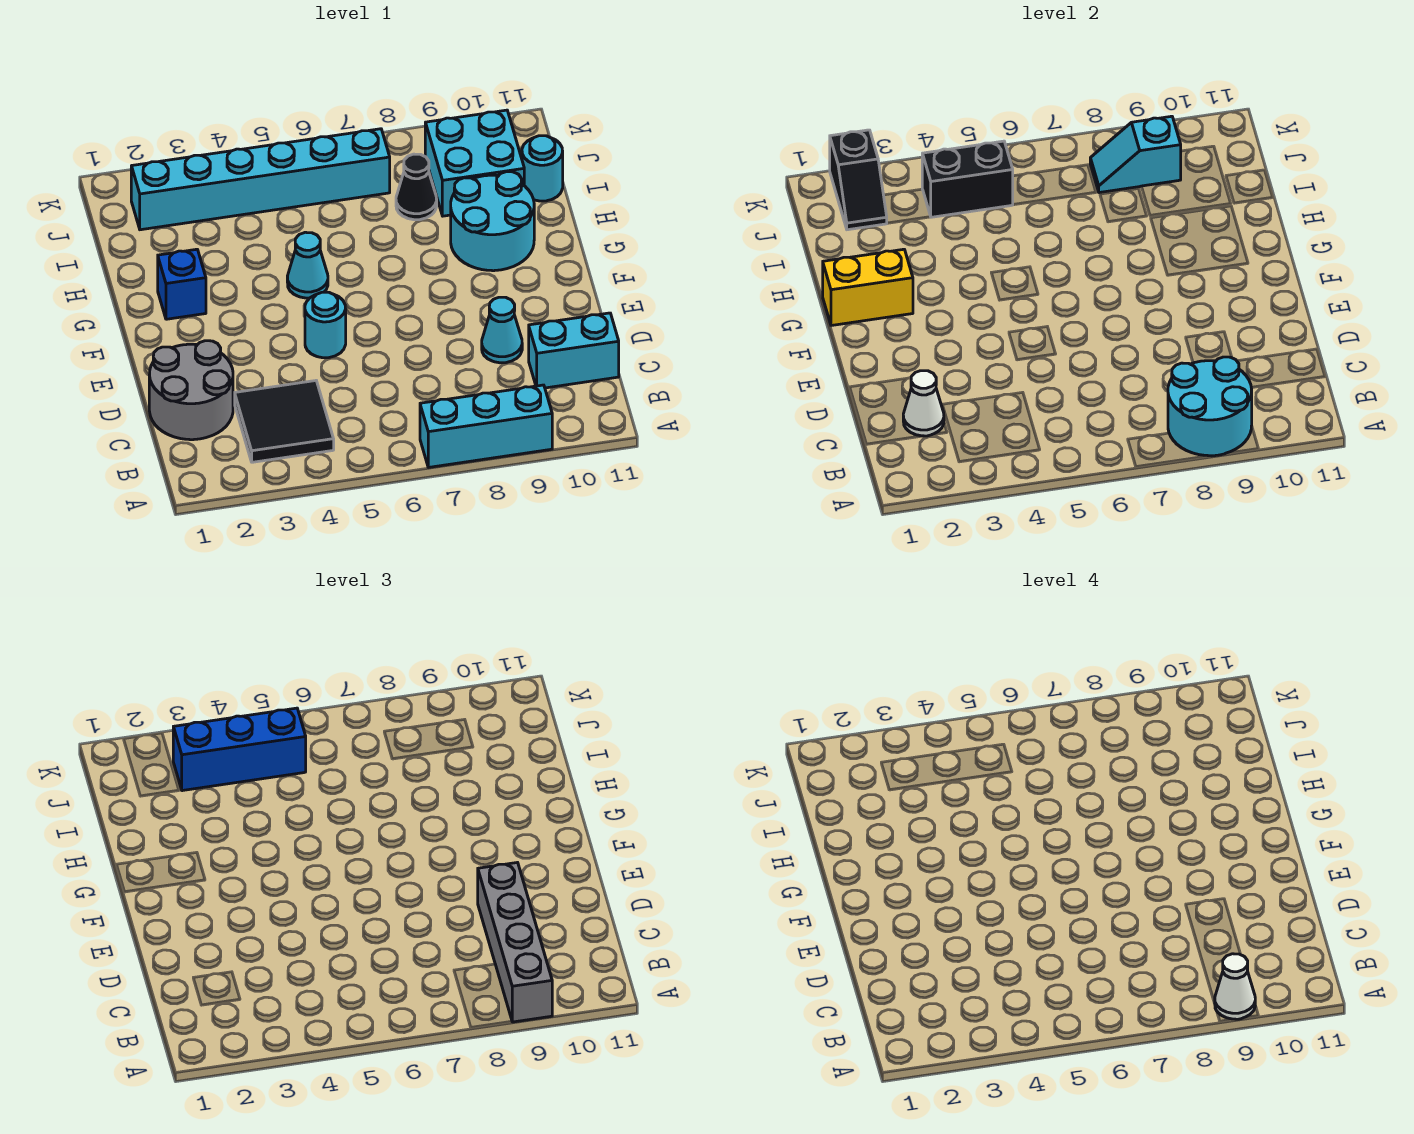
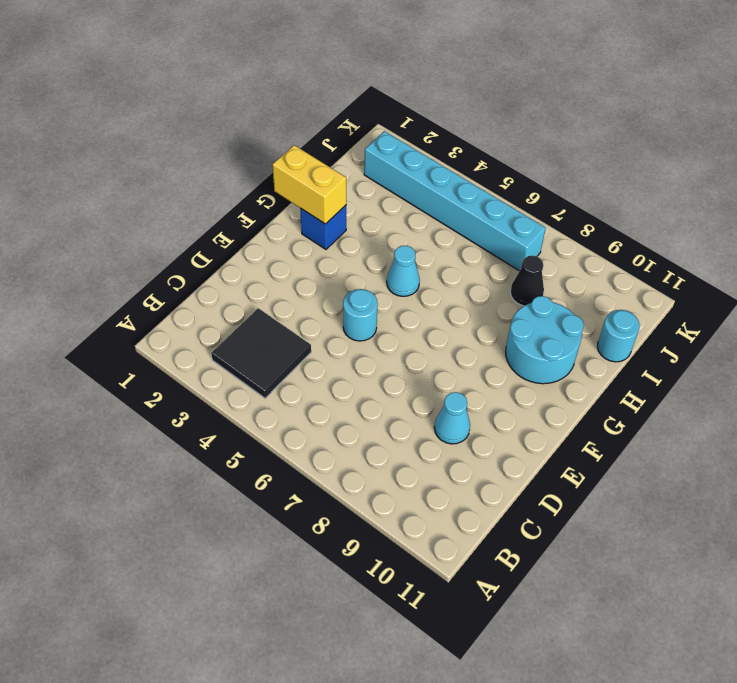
none -> cyan brick A7:A9 level 1
none -> grey round brick C1:D2 level 1
none -> cyan brick C10:C11 level 1

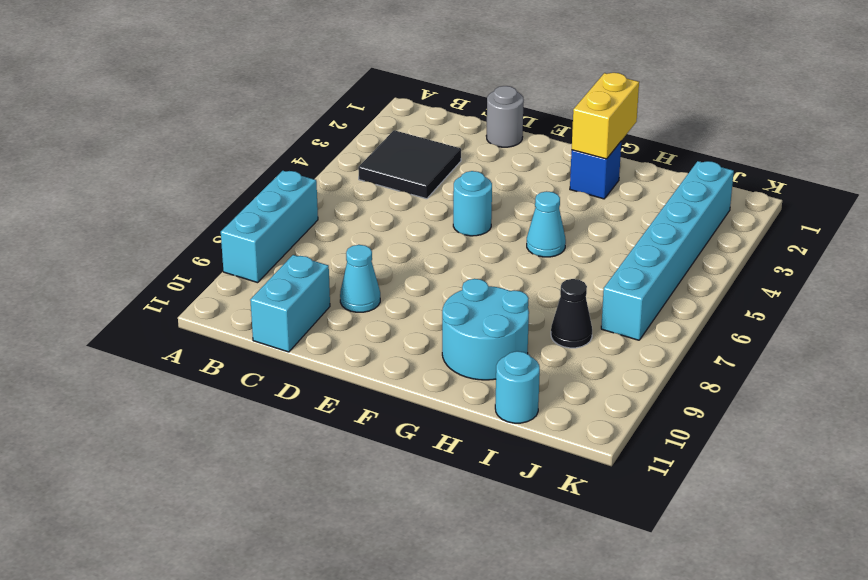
grey round brick D1 level 1 -> grey round brick C1:D2 level 1
none -> cyan brick I9:J10 level 1
none -> cyan round brick A8:B9 level 2
none -> white cone C2 level 2

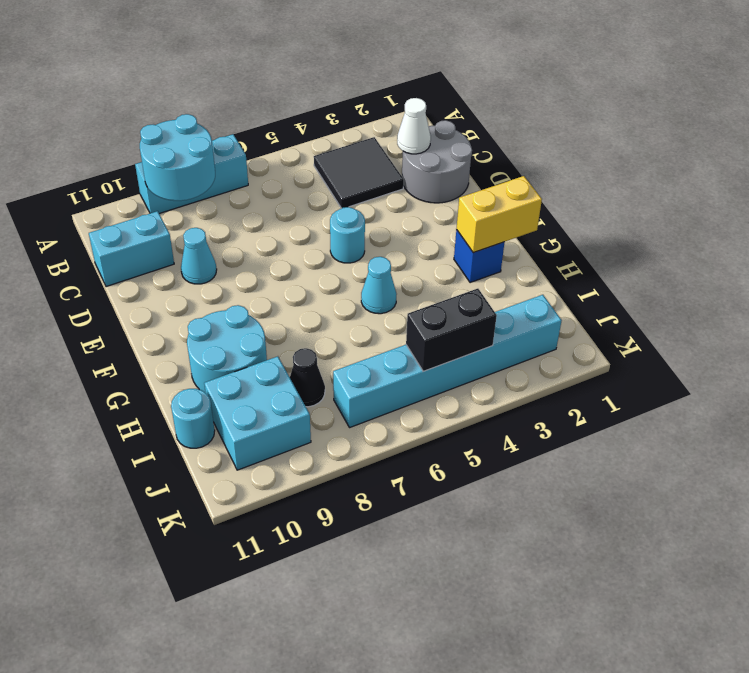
none -> black slope J2:K2 level 2 top K
none -> cyan slope J8:J9 level 2 top 9
none -> grey brick A9:D9 level 3

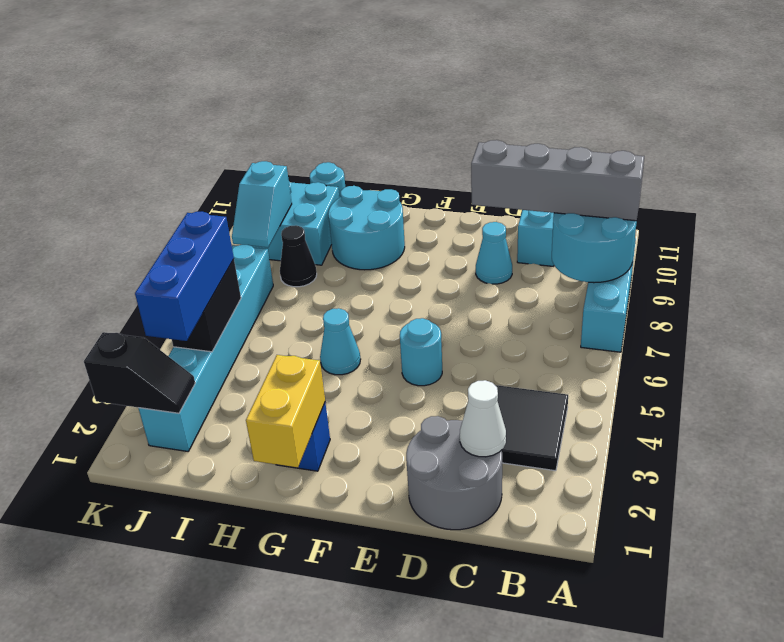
none -> white cone A9 level 4

